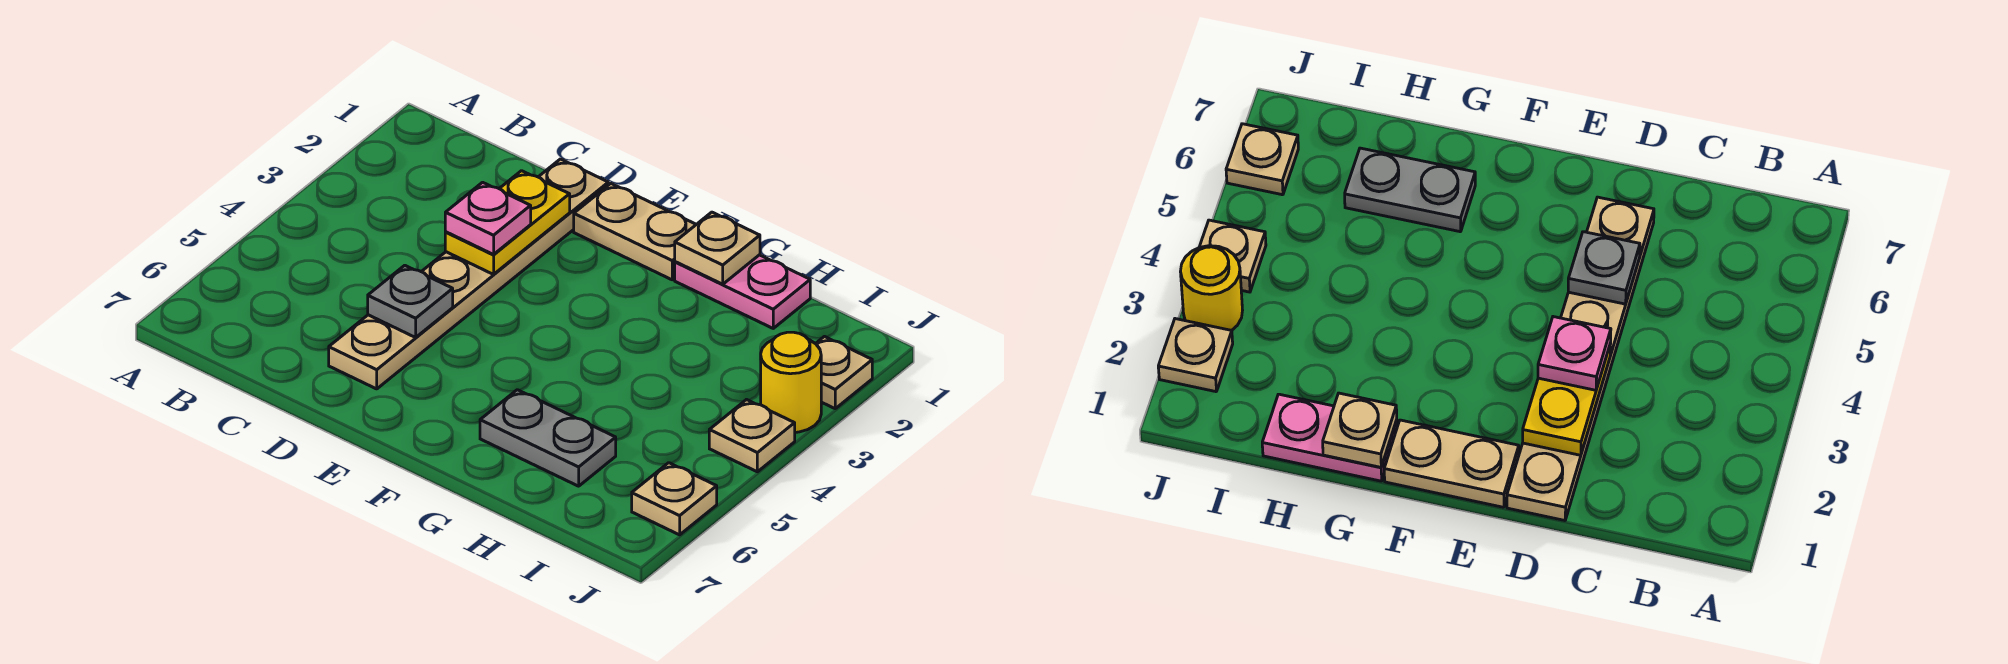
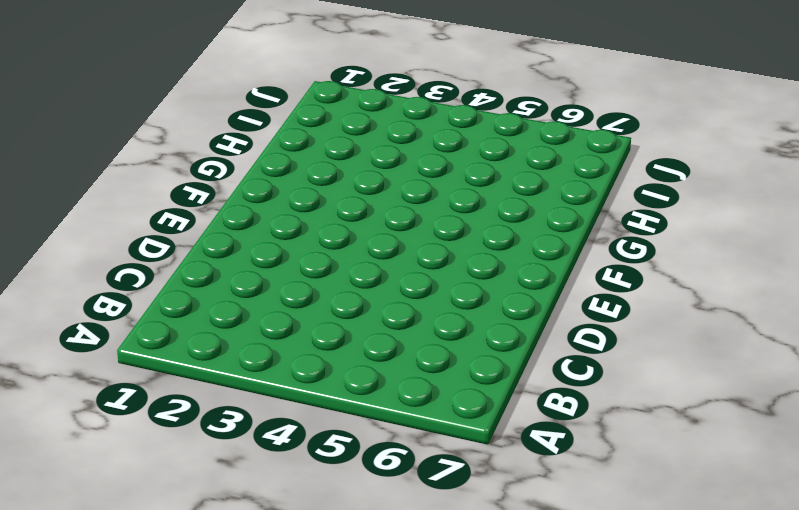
none -> tan plate D1:D6 level 1
none -> tan plate E1:F1 level 1
none -> pink plate G1:H1 level 1

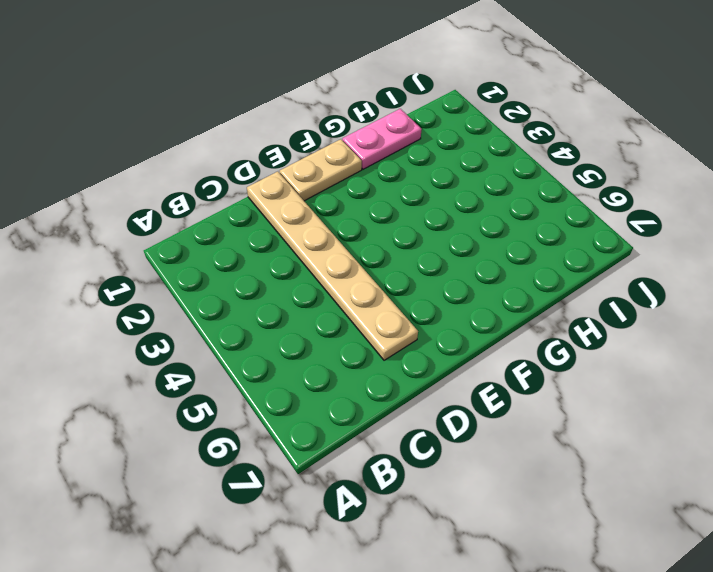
none -> grey plate G6:H6 level 1
none -> tan plate J2 level 1
none -> yellow round brick J3 level 1

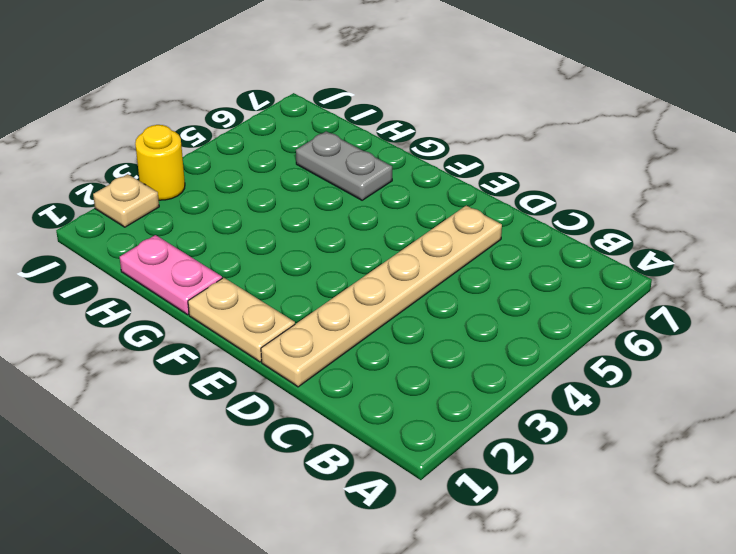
none -> tan plate J4 level 1
none -> tan plate J6 level 1
none -> yellow plate D2:D3 level 2

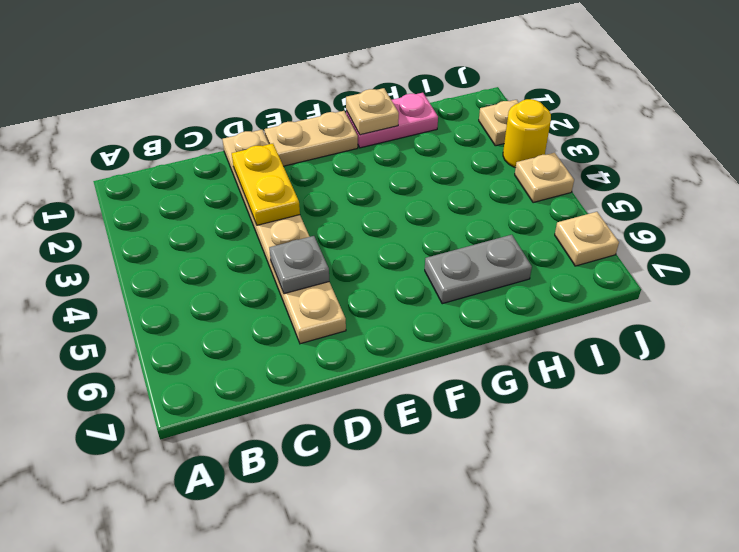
none -> pink plate D3 level 3

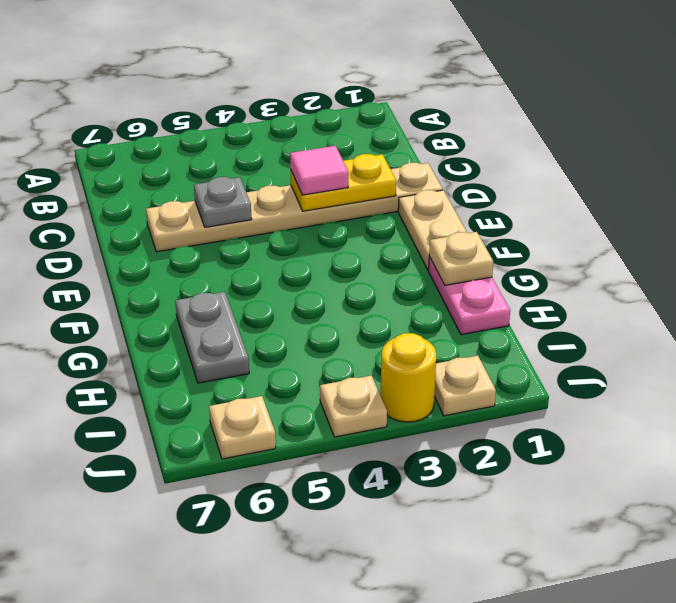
pink tile D3 level 3 -> pink plate D3 level 3

